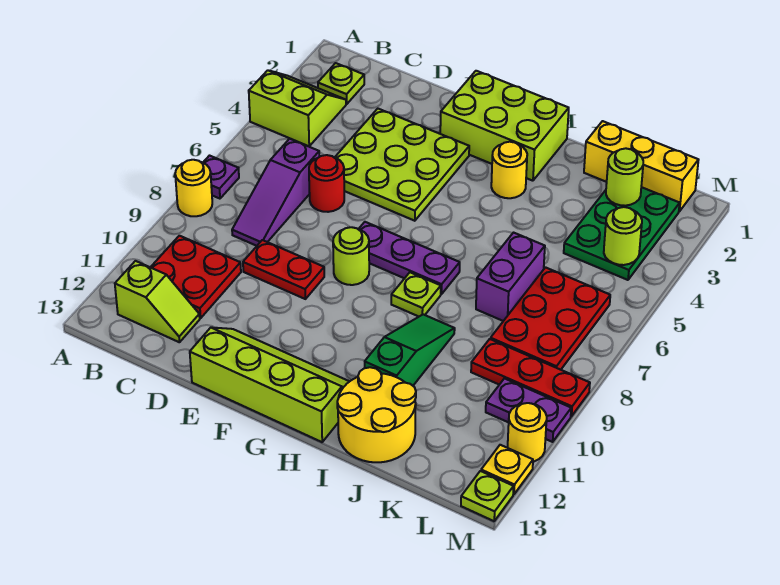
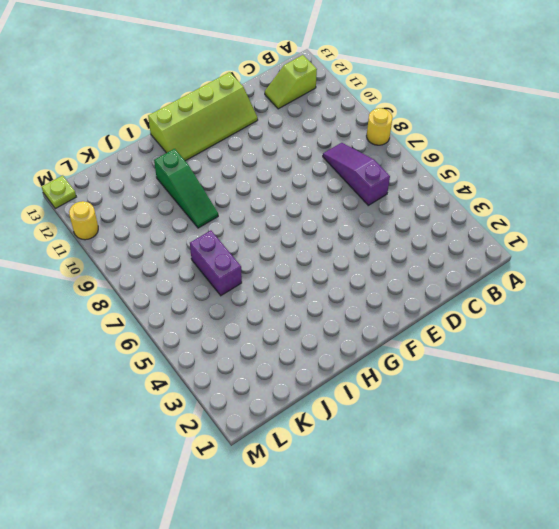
none -> lime slope A3:B4 level 1 top 4
none -> purple plate A7 level 1
none -> lime plate B2 level 1

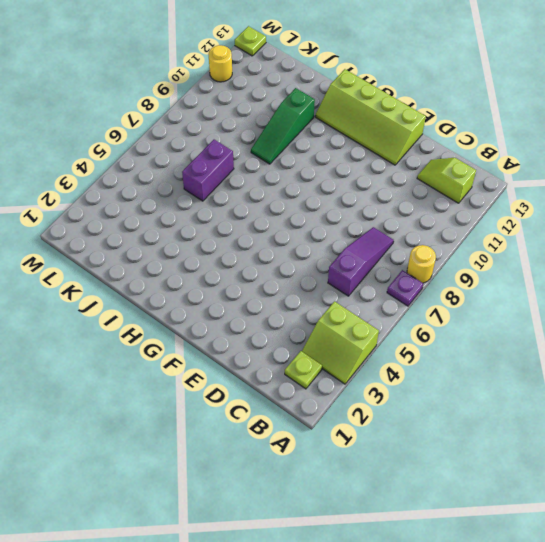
none -> red plate B10:C11 level 1
none -> lime plate D3:F5 level 1
none -> red round brick D6 level 1

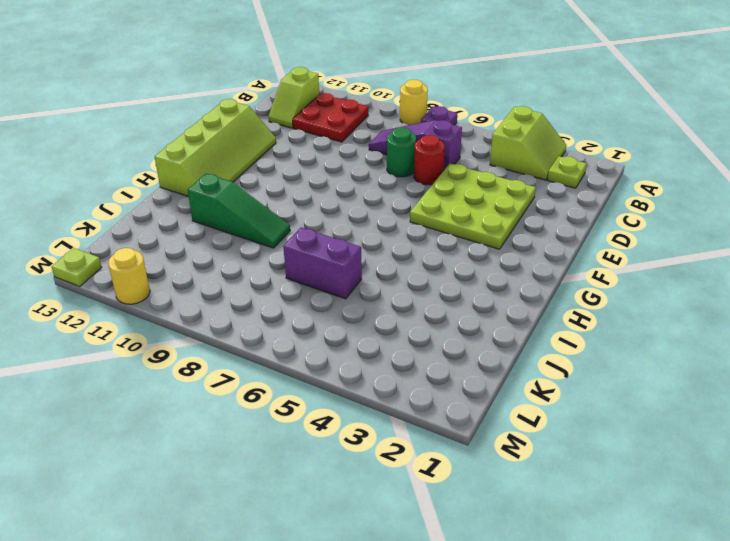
green round brick D7 level 1 -> none
none -> red plate D9:E9 level 1
none -> lime brick F1:H2 level 1
none -> purple plate F7:H7 level 1

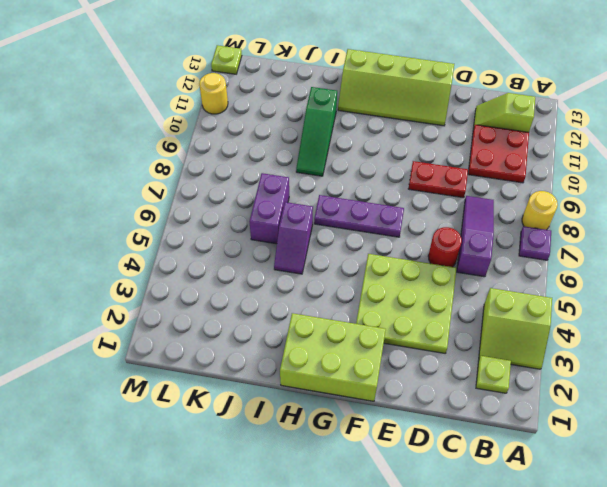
purple slope I5:I6 level 1 top 6 -> none
none -> lime round brick F8 level 1
none -> yellow round brick H3 level 1
none -> lime plate H8 level 1

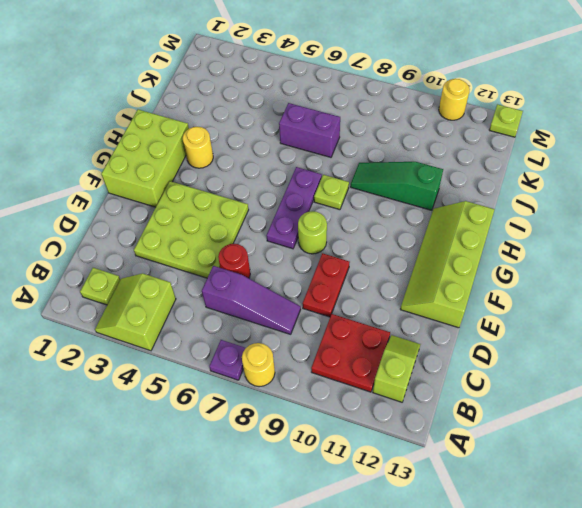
none -> yellow round brick I12:J13 level 1
none -> yellow brick J1:L1 level 1
none -> green plate K2:L4 level 1

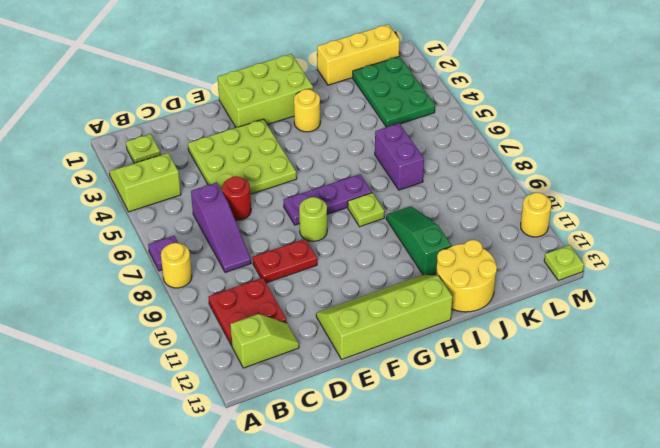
none -> red plate K6:L8 level 1
none -> red plate K9:M9 level 1
none -> purple plate L10:M10 level 1

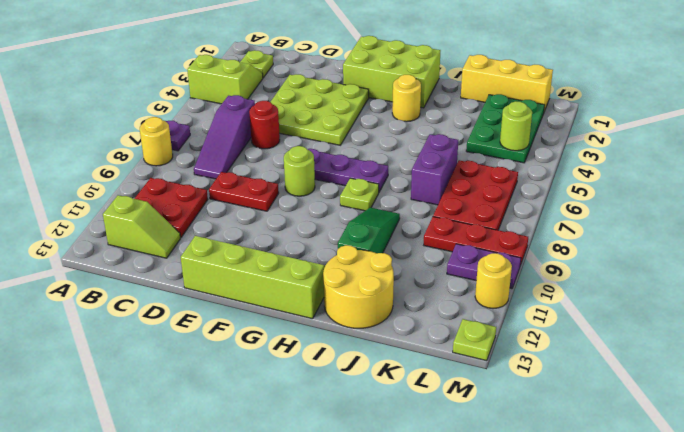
none -> yellow plate M12 level 1
none -> lime round brick K2 level 2

